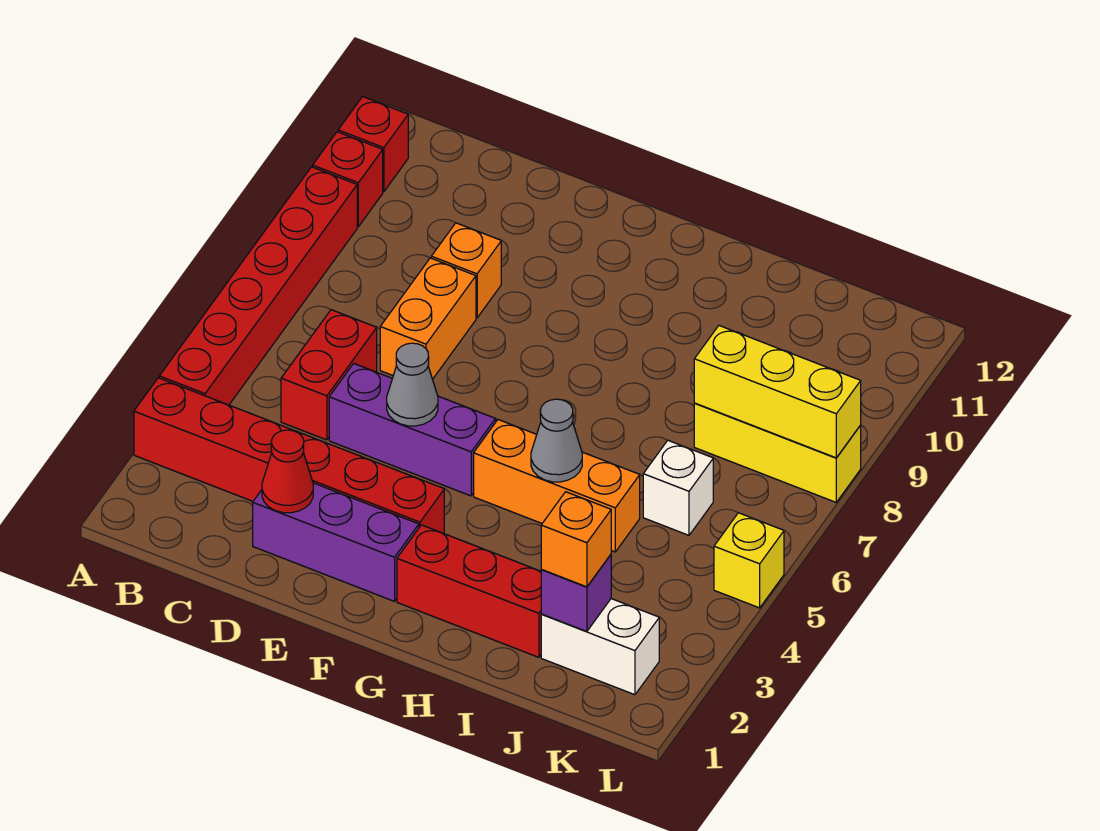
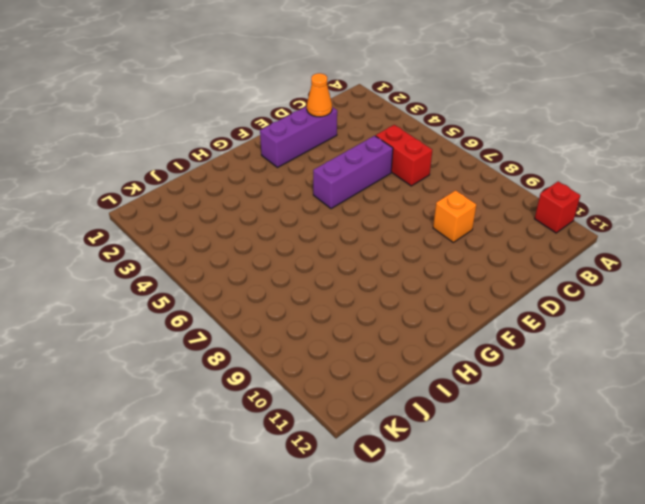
orange cone D2 level 2 -> red cone D2 level 2
none -> red brick A3:F3 level 1
none -> red brick A4:A9 level 1
none -> red brick A10 level 1

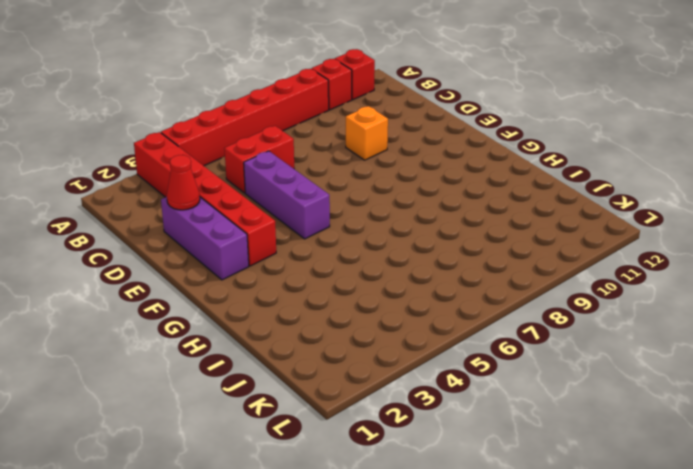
none -> orange brick D7:D8 level 1
none -> red brick G2:I2 level 1
none -> orange brick G5:I5 level 1

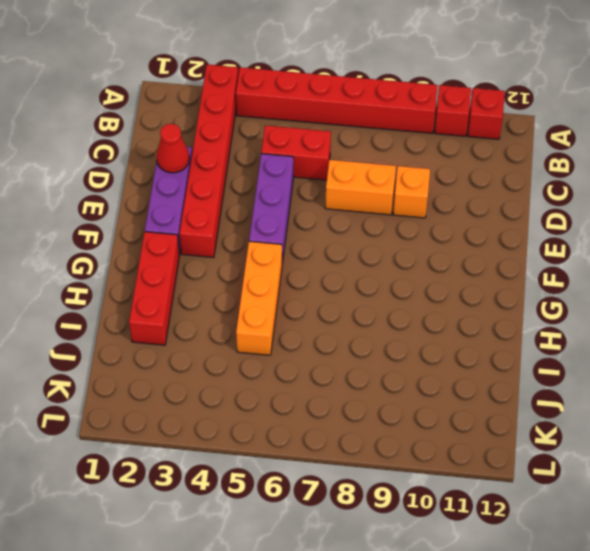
none -> white brick J2:K2 level 1
none -> white brick J6 level 1
none -> yellow brick J8:L8 level 1

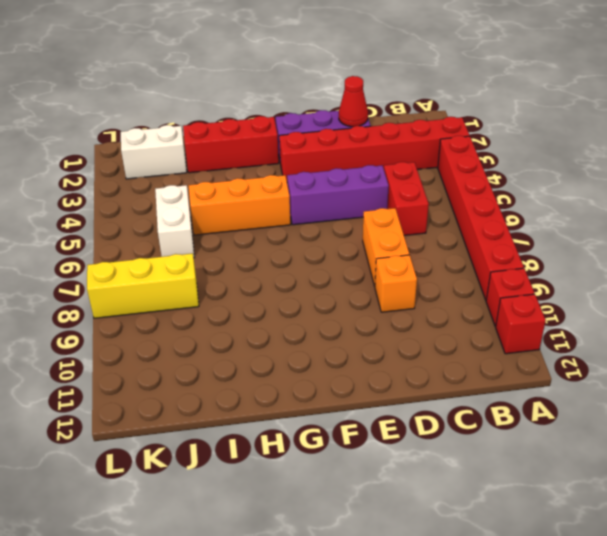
white brick J5:J6 level 1 -> white brick J6 level 1
none -> yellow brick L5 level 1
none -> grey cone E5 level 2
none -> grey cone H5 level 2

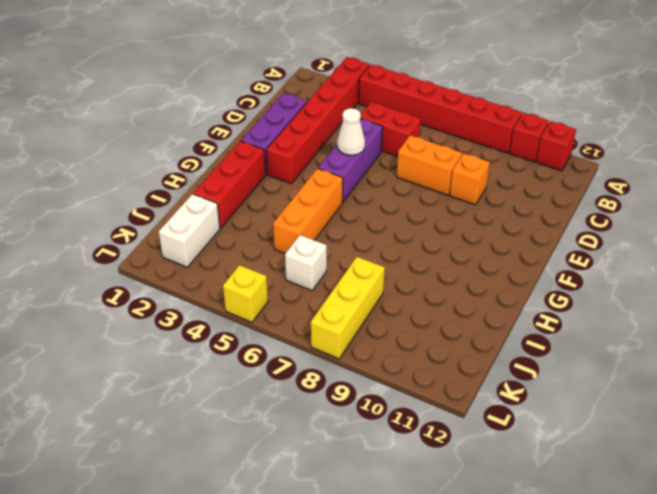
white cone E5 level 2 -> grey cone E5 level 2
none -> red cone D2 level 2
none -> grey cone H5 level 2
none -> purple brick J2 level 2

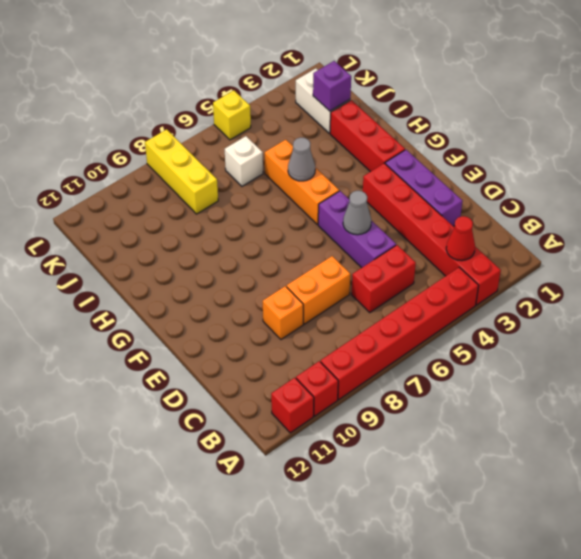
red cone B3 level 2 -> red cone D2 level 2
none -> yellow brick J8:L8 level 2
none -> orange brick J2 level 3

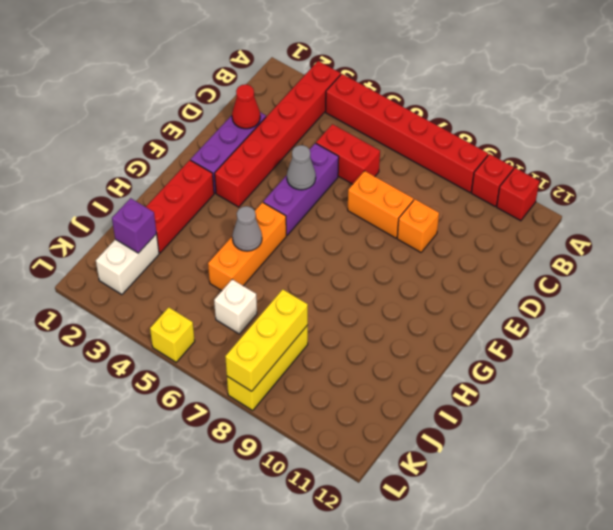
none -> orange brick J2 level 3

